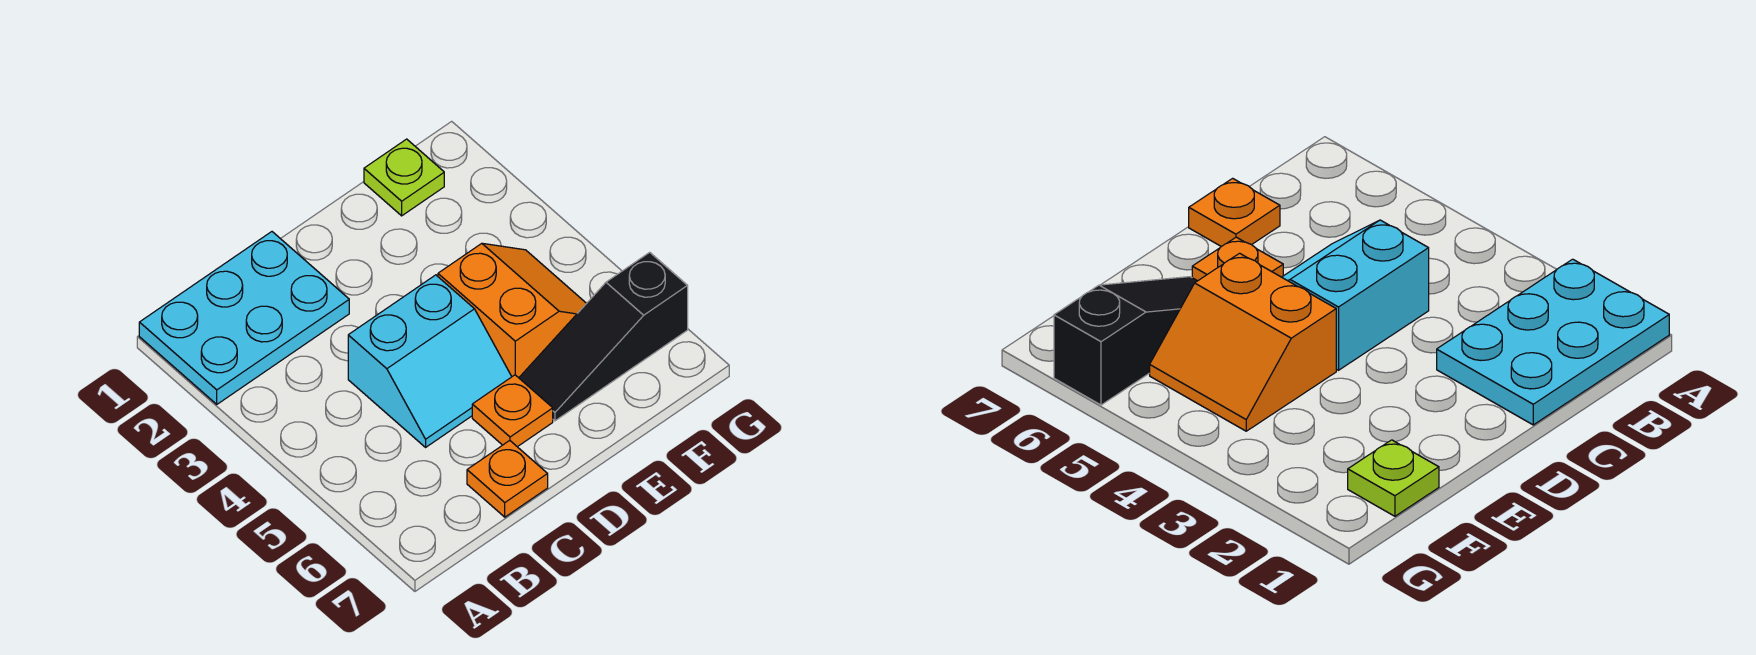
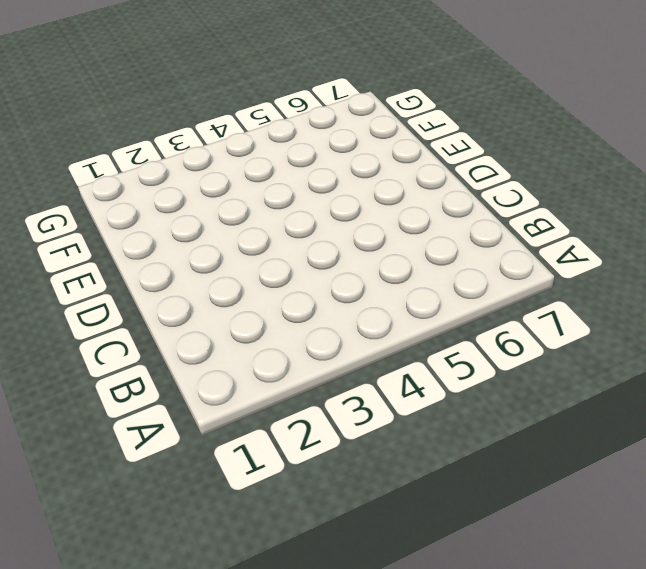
none -> cyan plate A1:C2 level 1
none -> cyan slope C4:D5 level 1 top 4

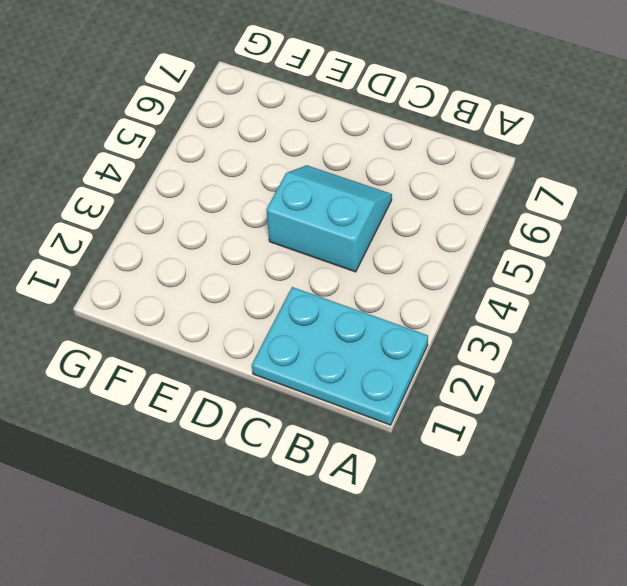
none -> orange plate C7 level 1
none -> orange plate D6 level 1

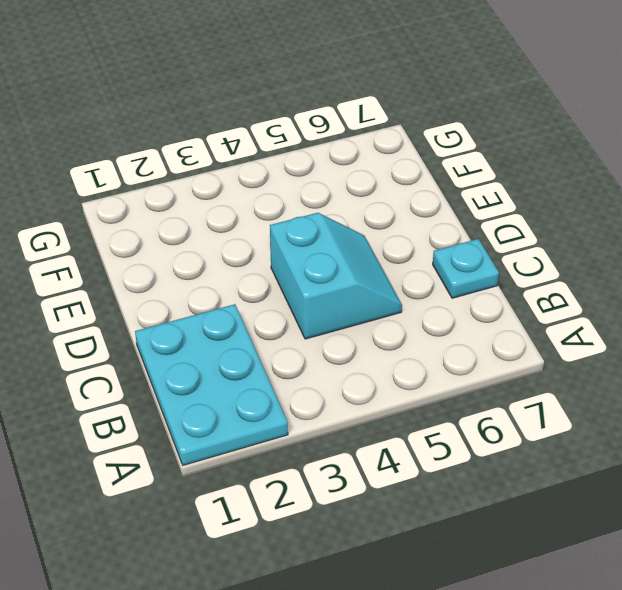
cyan plate C7 level 1 -> orange plate C7 level 1
none -> orange plate D6 level 1
none -> orange slope E4:F5 level 1 top E

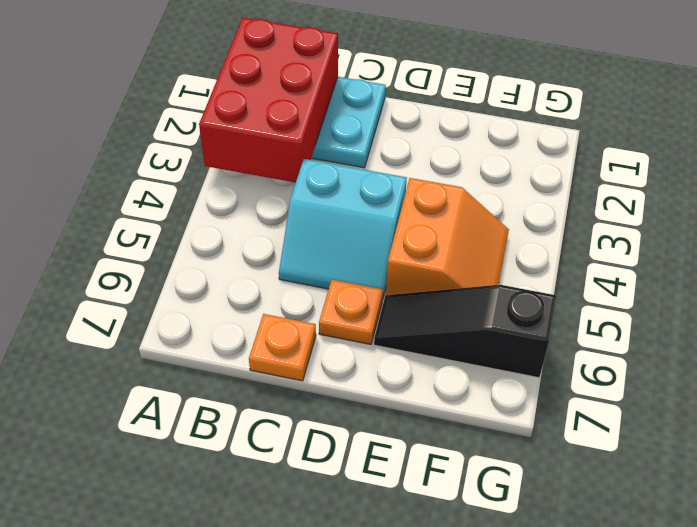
red brick A1:B3 level 2 -> none
none -> lime plate F1 level 1

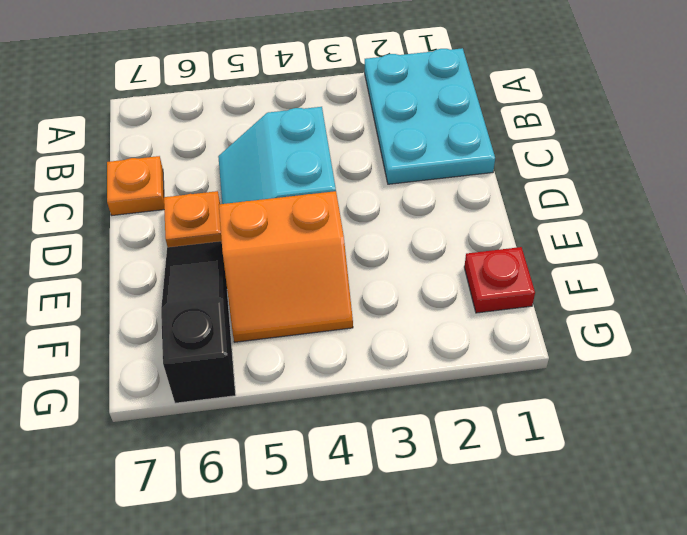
red plate F1 level 1 -> lime plate F1 level 1

